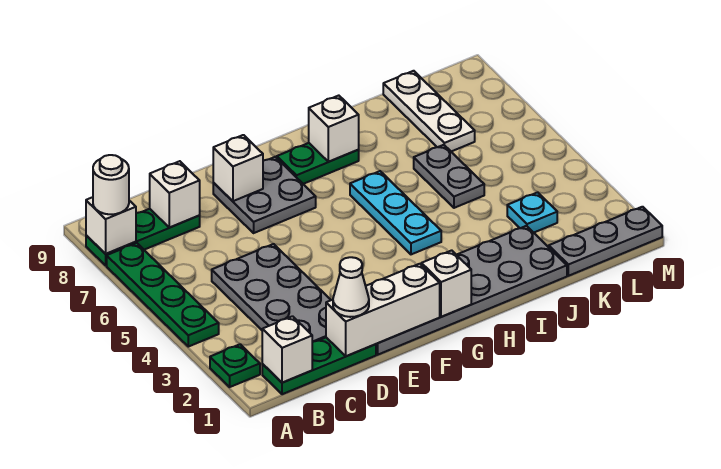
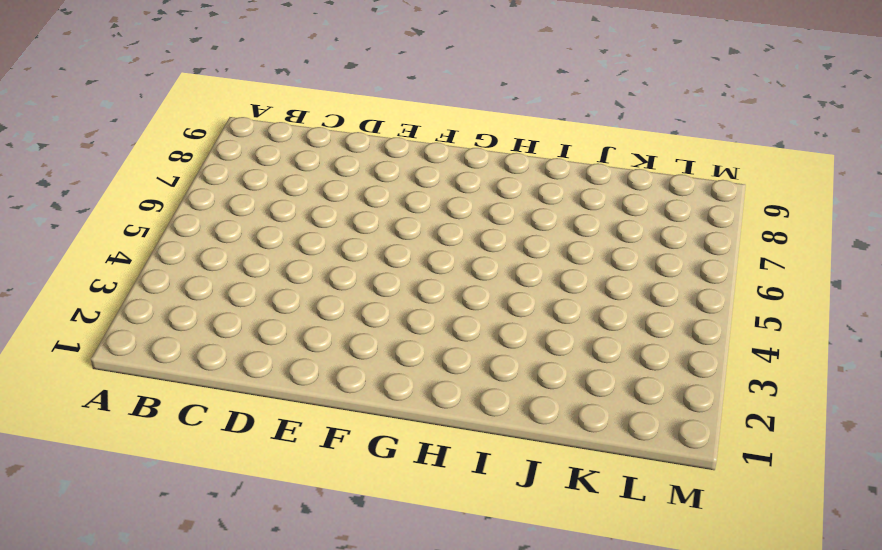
none -> green plate A2 level 1
none -> green plate A4:A7 level 1
none -> green plate A8:C8 level 1

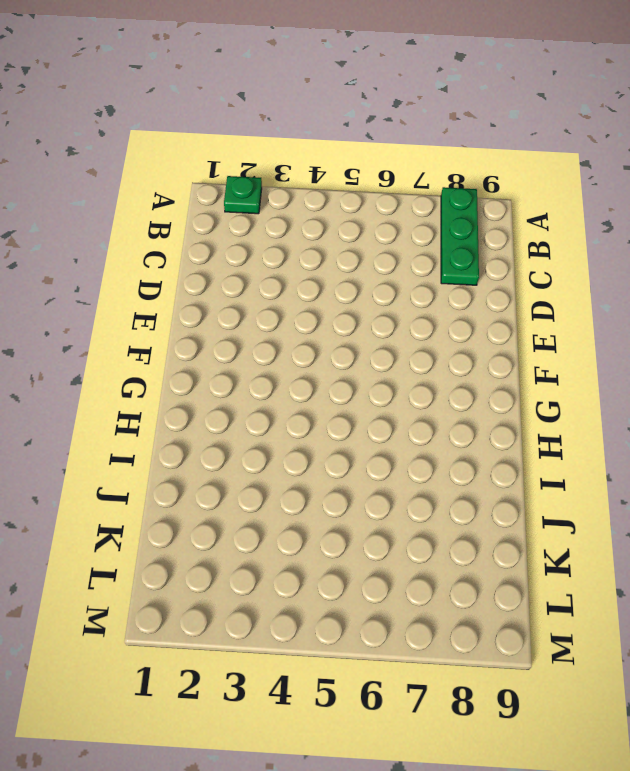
none -> green plate A4:A7 level 1
none -> green plate B1:D1 level 1
none -> grey plate C2:D5 level 1

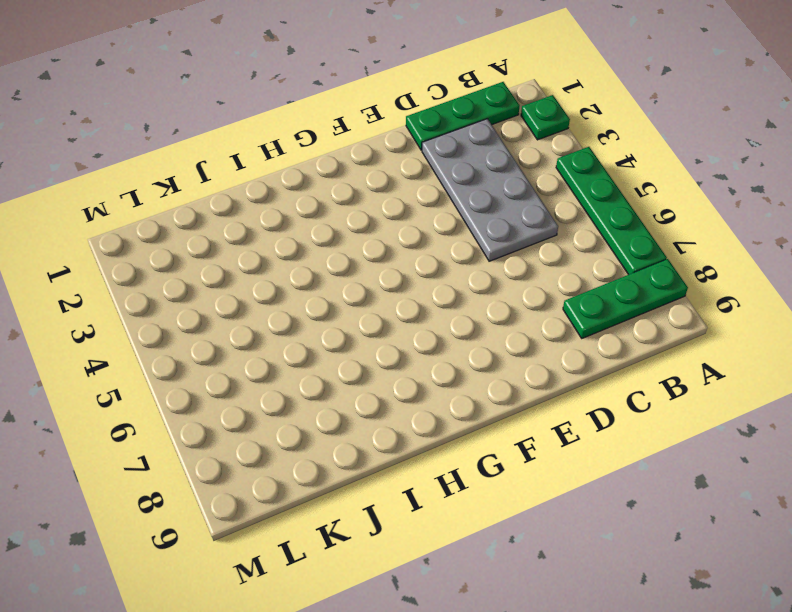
none -> grey plate E1:J2 level 1
none -> grey plate E7:F8 level 1
none -> green plate G8:H8 level 1

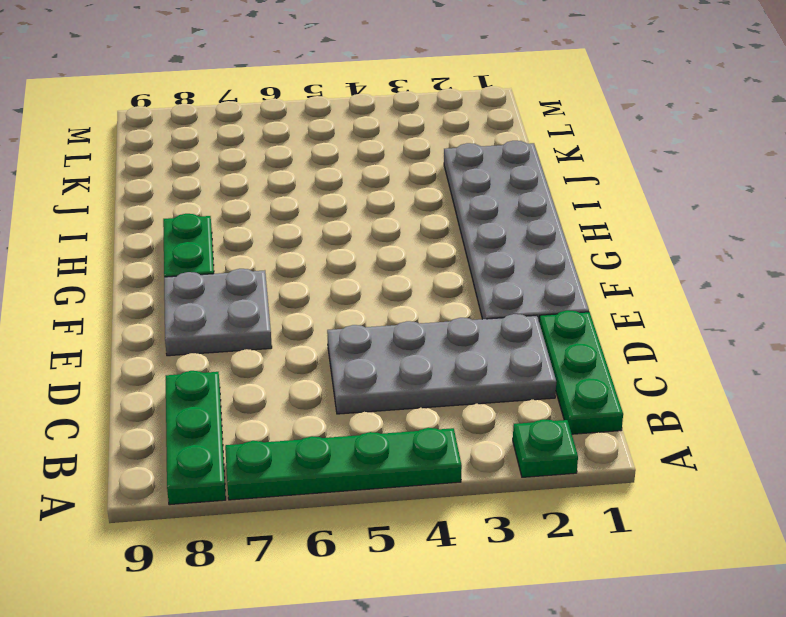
none -> cyan plate H4:H6 level 1
none -> grey plate J5:J6 level 1
none -> grey plate K1:M1 level 1

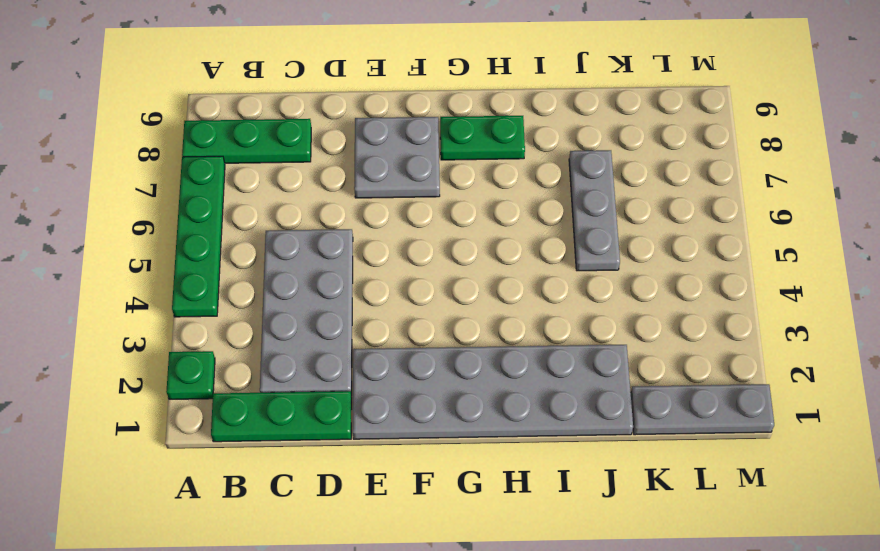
grey plate J5:J7 level 1 -> grey plate J5:J6 level 1
none -> cyan plate H4:H6 level 1
none -> cyan plate K3 level 1
none -> white plate K7:K9 level 1

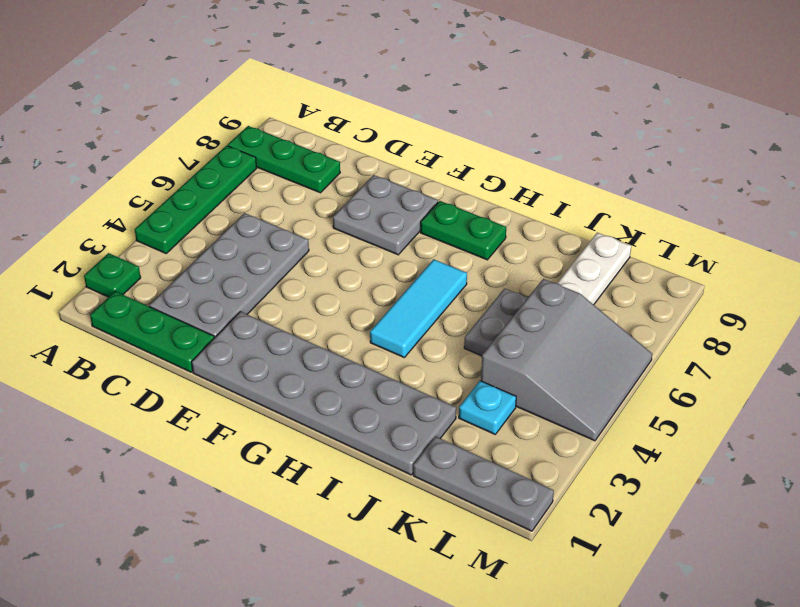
cyan tile H4:H6 level 1 -> cyan plate H4:H6 level 1
grey slope K4:M6 level 1 top K -> none
none -> white brick A8 level 2
none -> white brick B1 level 2
none -> white brick C8 level 2

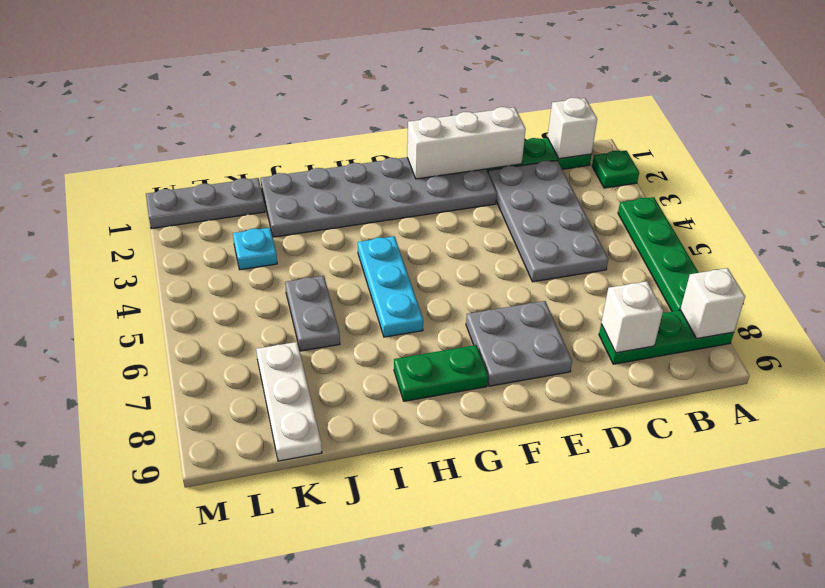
none -> white brick E8 level 2
none -> white brick G1 level 2
none -> white brick H8 level 2

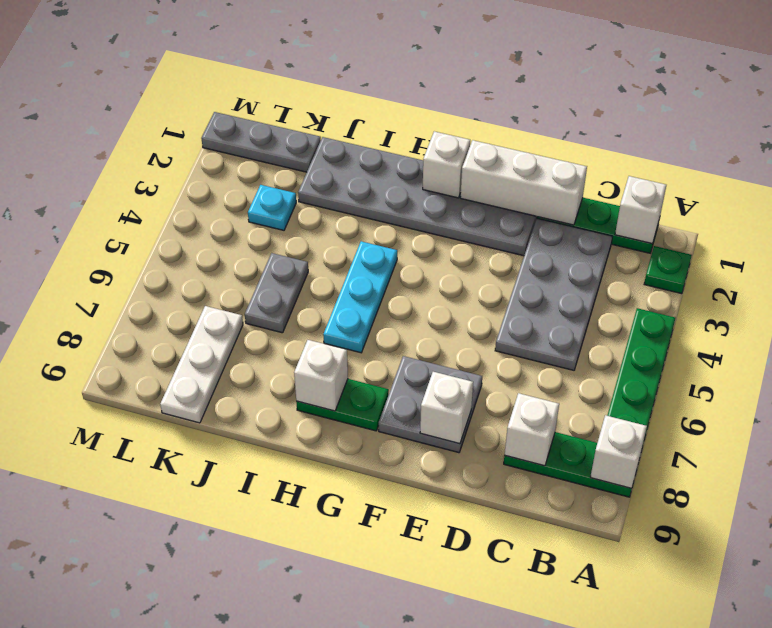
none -> white round brick A8 level 3
none -> white cone D1 level 3

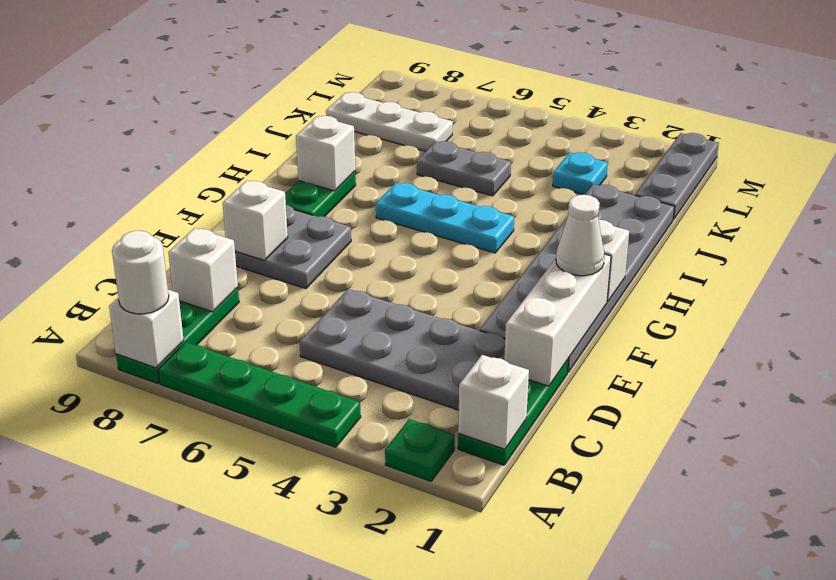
white cone F1 level 3 -> white cone D1 level 3

